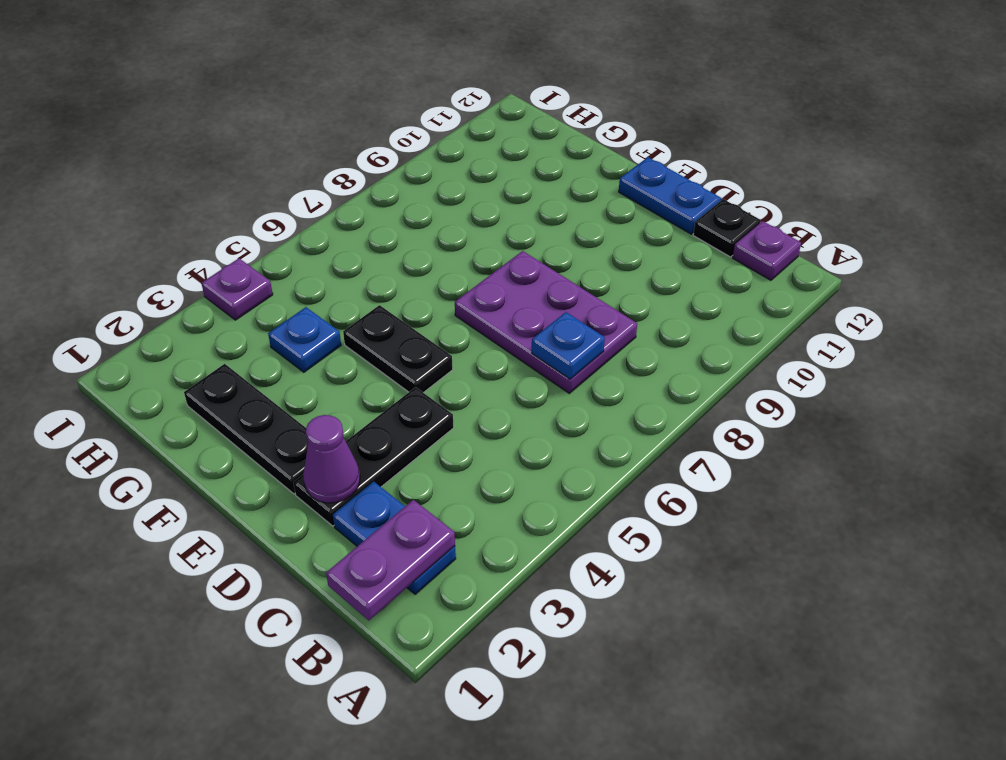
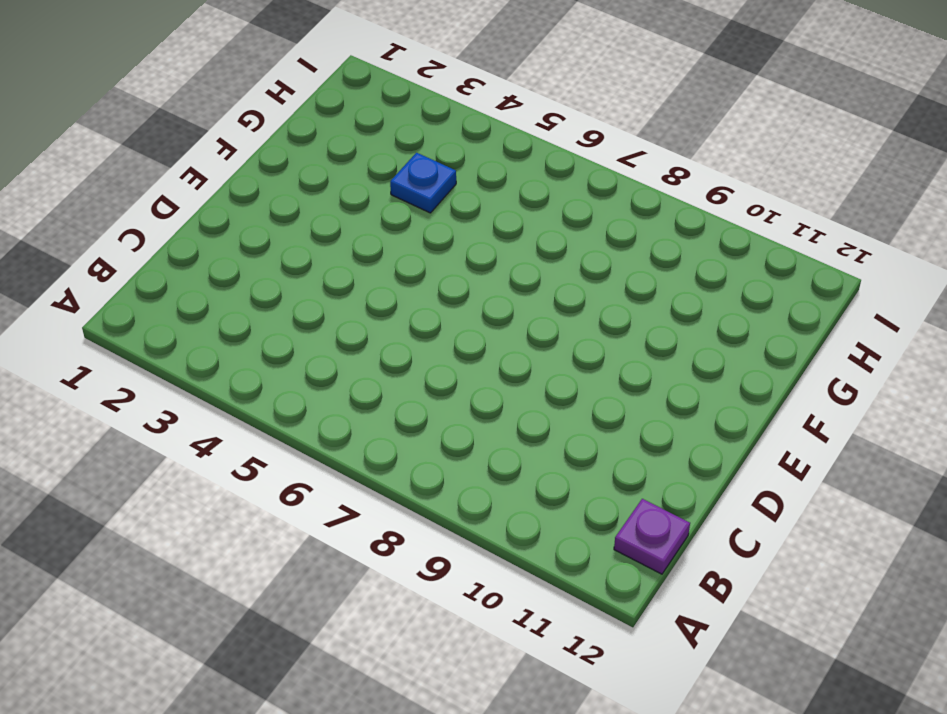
none -> blue plate B2:C2 level 1
none -> purple plate C7:E8 level 1
none -> black plate C12 level 1

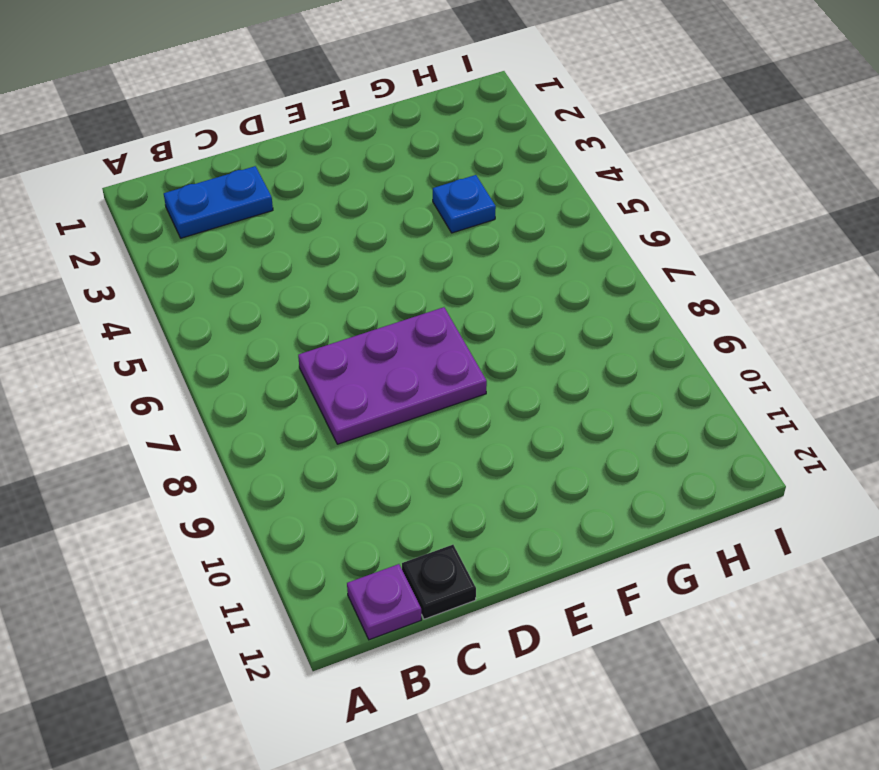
none -> black plate D2:D4 level 1
none -> blue plate D12:E12 level 1
none -> black plate E2:G2 level 1

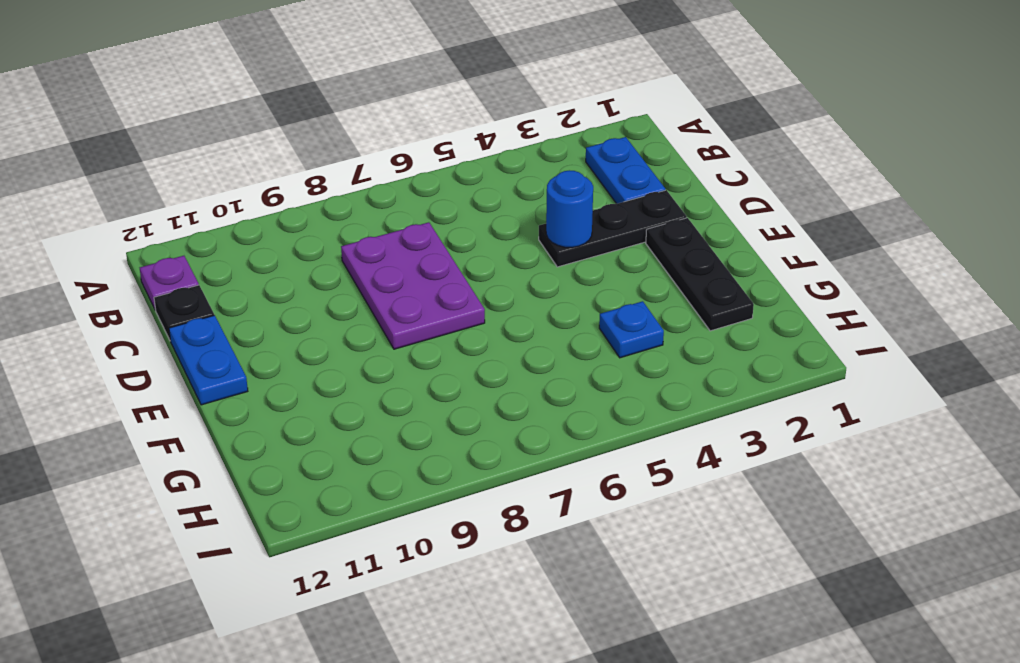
blue round brick D4 level 2 -> none
none -> black plate E5:F5 level 1
none -> purple plate I4 level 1
none -> purple plate B1:B2 level 2

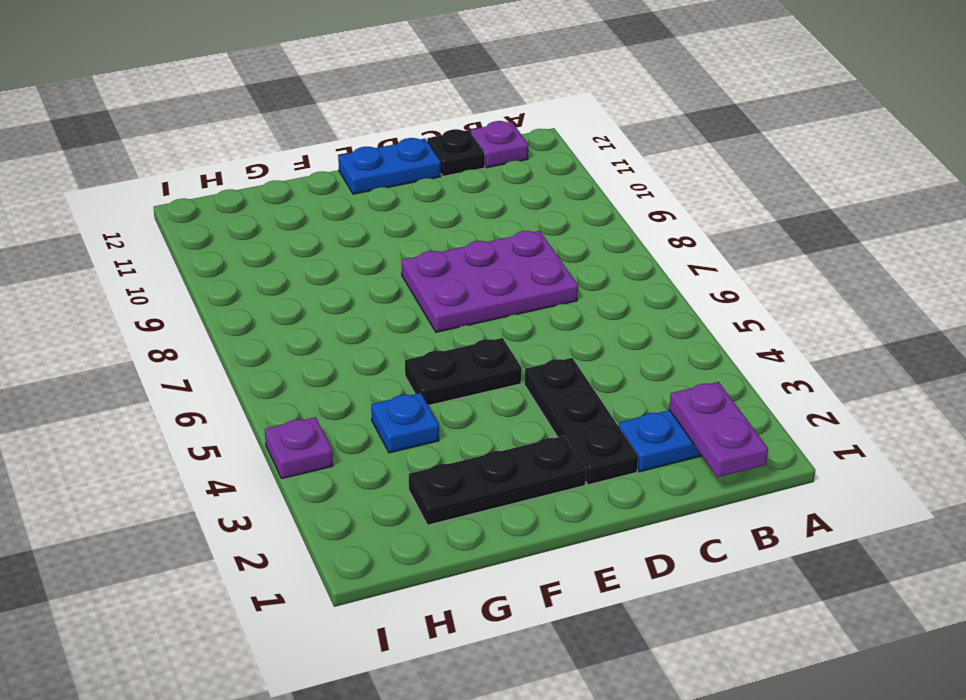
none -> blue plate C7 level 2
none -> purple cone D2 level 2

